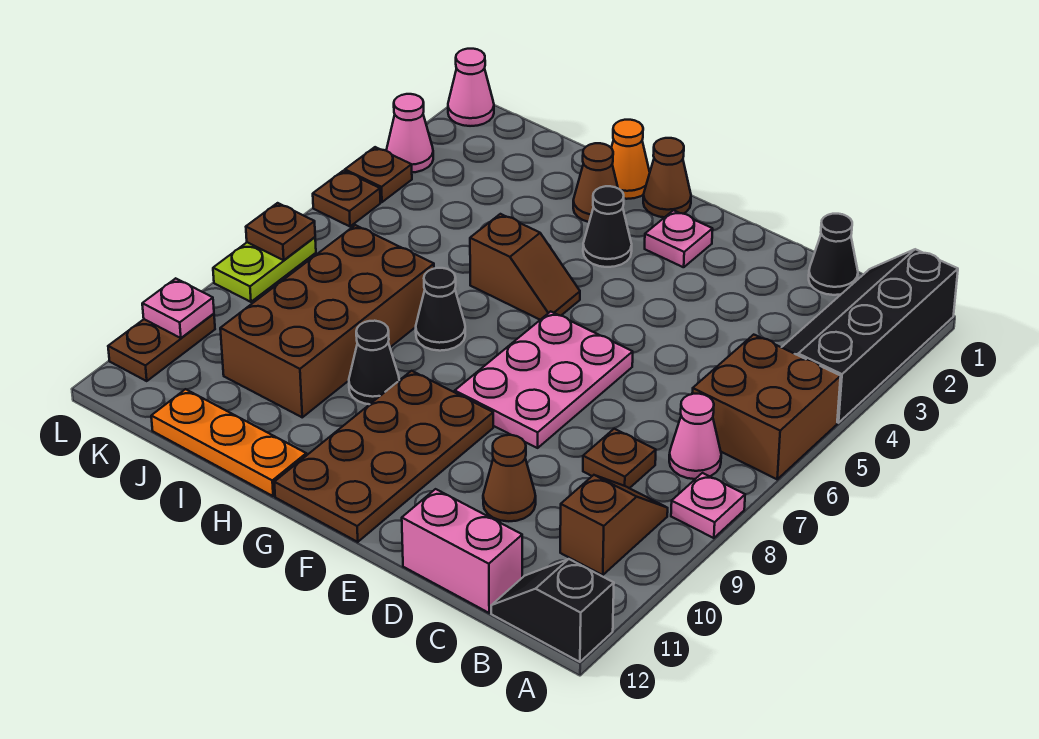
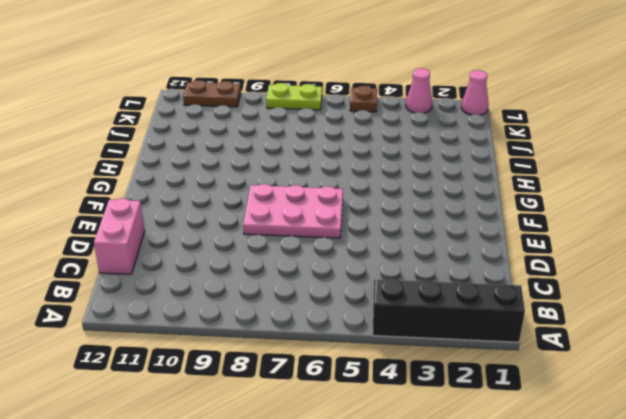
none -> brown brick A5:B6 level 1
none -> pink plate A8 level 1
none -> black slope A12:B12 level 1 top A
none -> pink cone B7 level 1

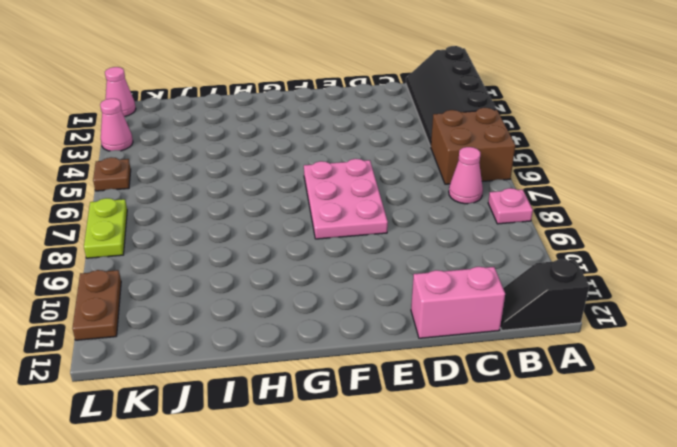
none -> brown slope B9:B10 level 1 top 10
none -> black cone C1 level 1
none -> brown plate C8 level 1
none -> brown cone D10 level 1

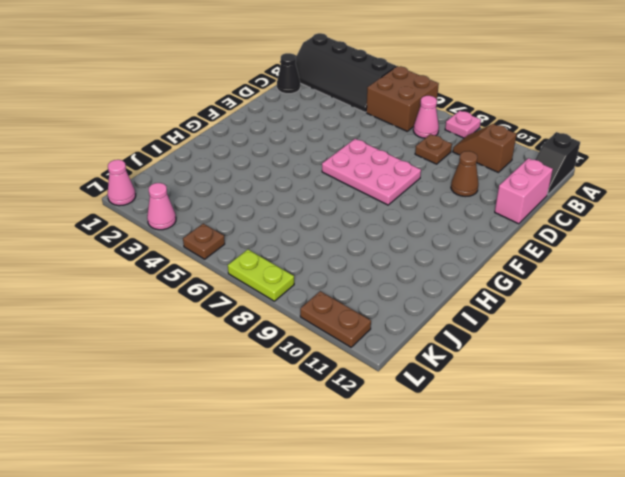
none -> pink plate F2 level 1
none -> brown plate F9:G12 level 1
none -> brown cone G1 level 1
none -> black cone G3 level 1

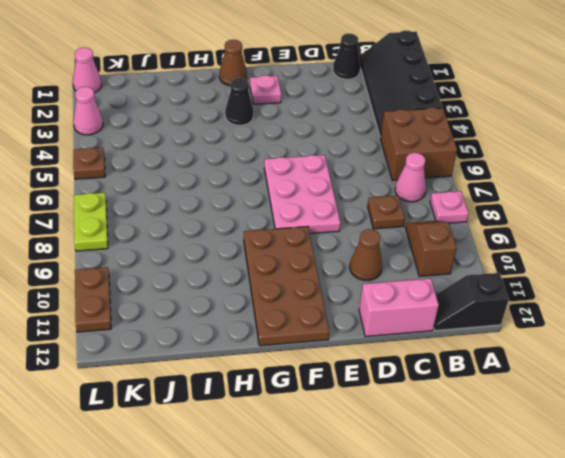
none -> brown slope G5:H5 level 1 top H
none -> orange cone H1 level 1
none -> brown cone H2 level 1
none -> black cone H7 level 1

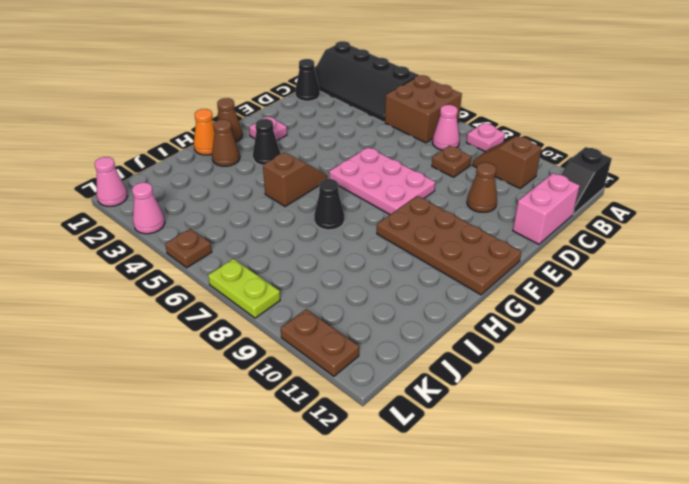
none -> black cone H9 level 1
none -> orange plate H12:J12 level 1
none -> brown brick I7:J10 level 1
none -> brown plate L4 level 1

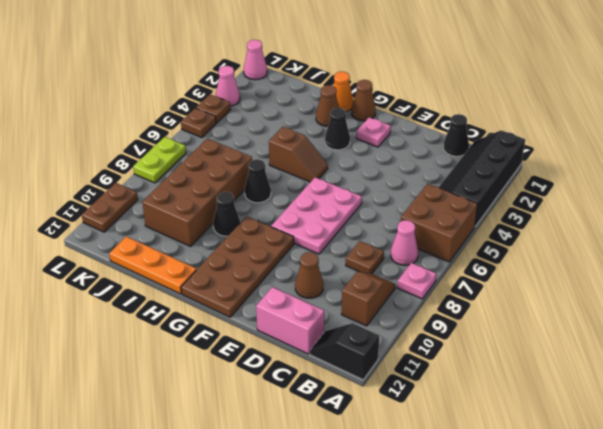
none -> brown plate L7 level 2
none -> pink plate L10 level 2

